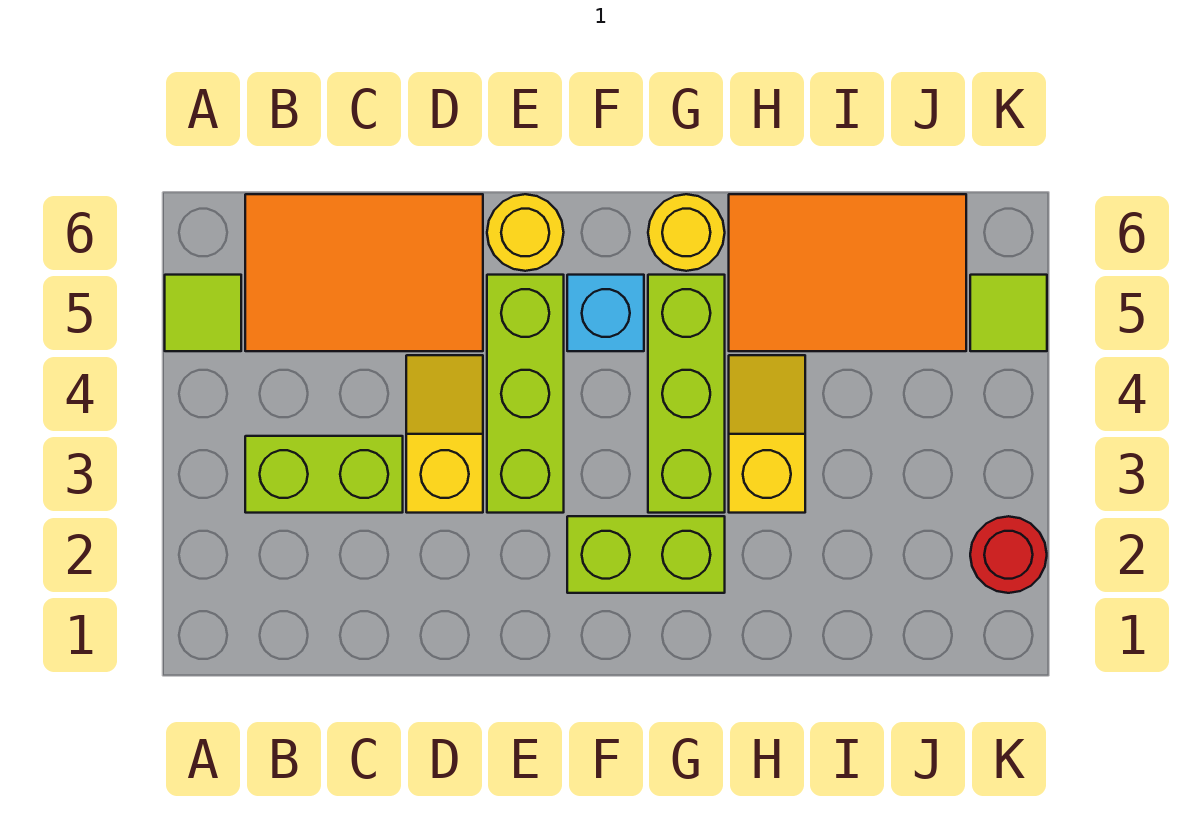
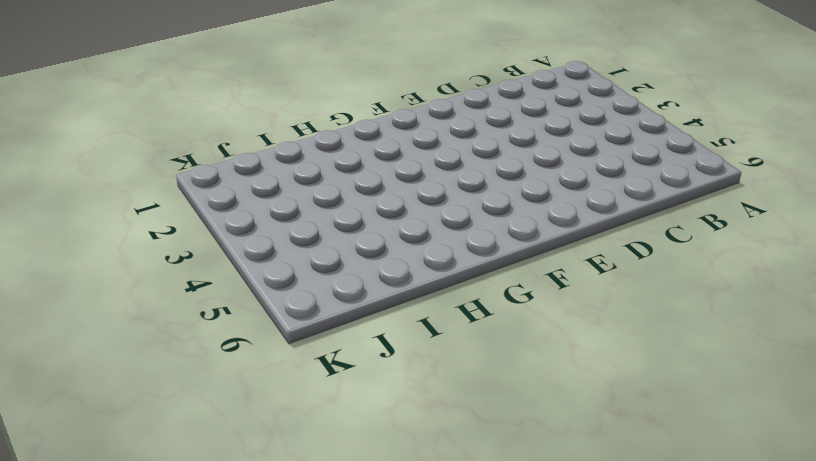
none -> lime tile A5 level 1
none -> lime brick B3:C3 level 1
none -> orange tile B5:D6 level 1

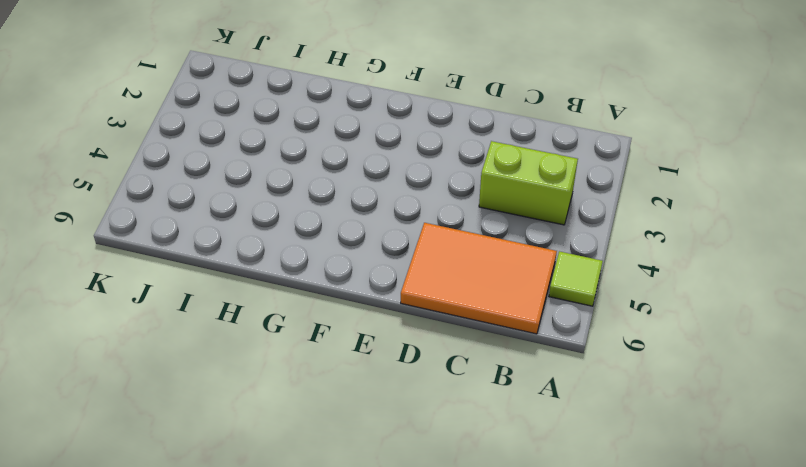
none -> yellow slope D3:D4 level 1 top 3
none -> lime brick E3:E5 level 1
none -> yellow round brick E6 level 1

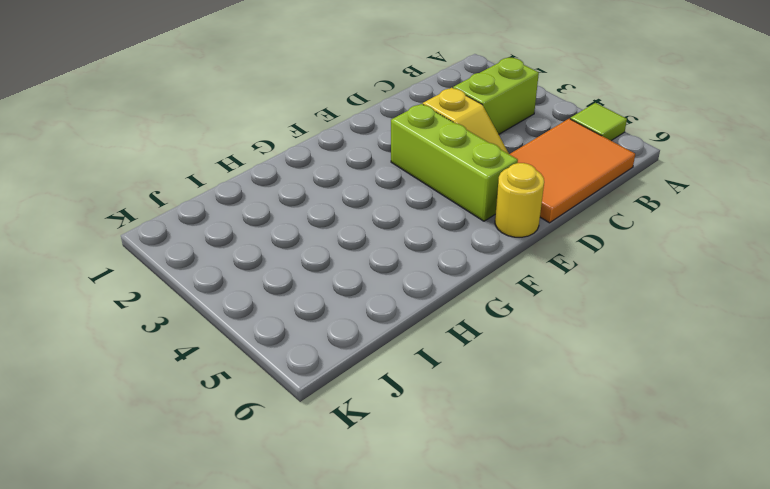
none -> lime brick F2:G2 level 1
none -> cyan brick F5 level 1
none -> lime brick G3:G5 level 1

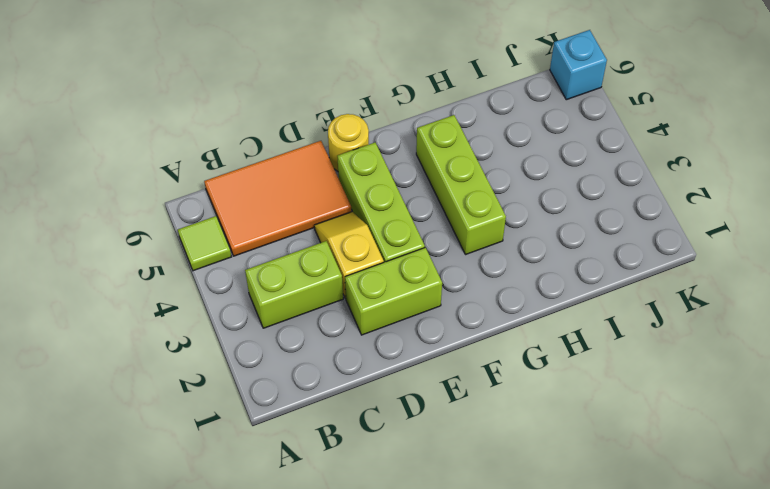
lime brick D2:E2 level 1 -> lime brick F2:G2 level 1
cyan brick K6 level 1 -> cyan brick F5 level 1
none -> yellow round brick G6 level 1
none -> yellow slope H3:H4 level 1 top 3
none -> orange tile H5:J6 level 1

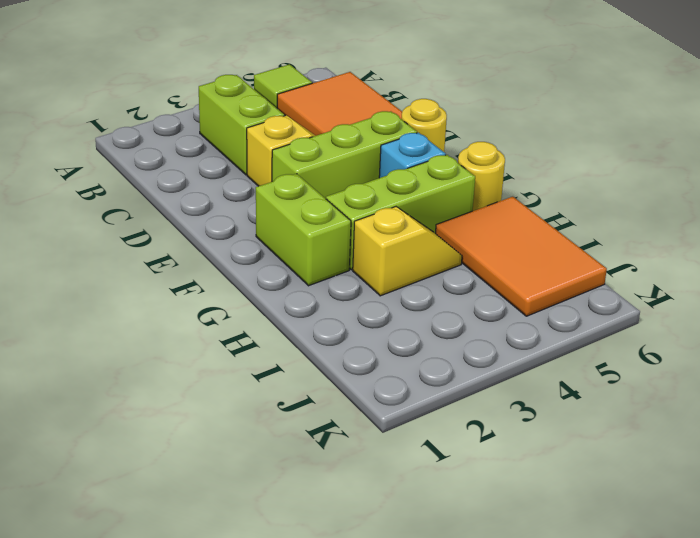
none -> red round brick K2 level 1
none -> lime tile K5 level 1

